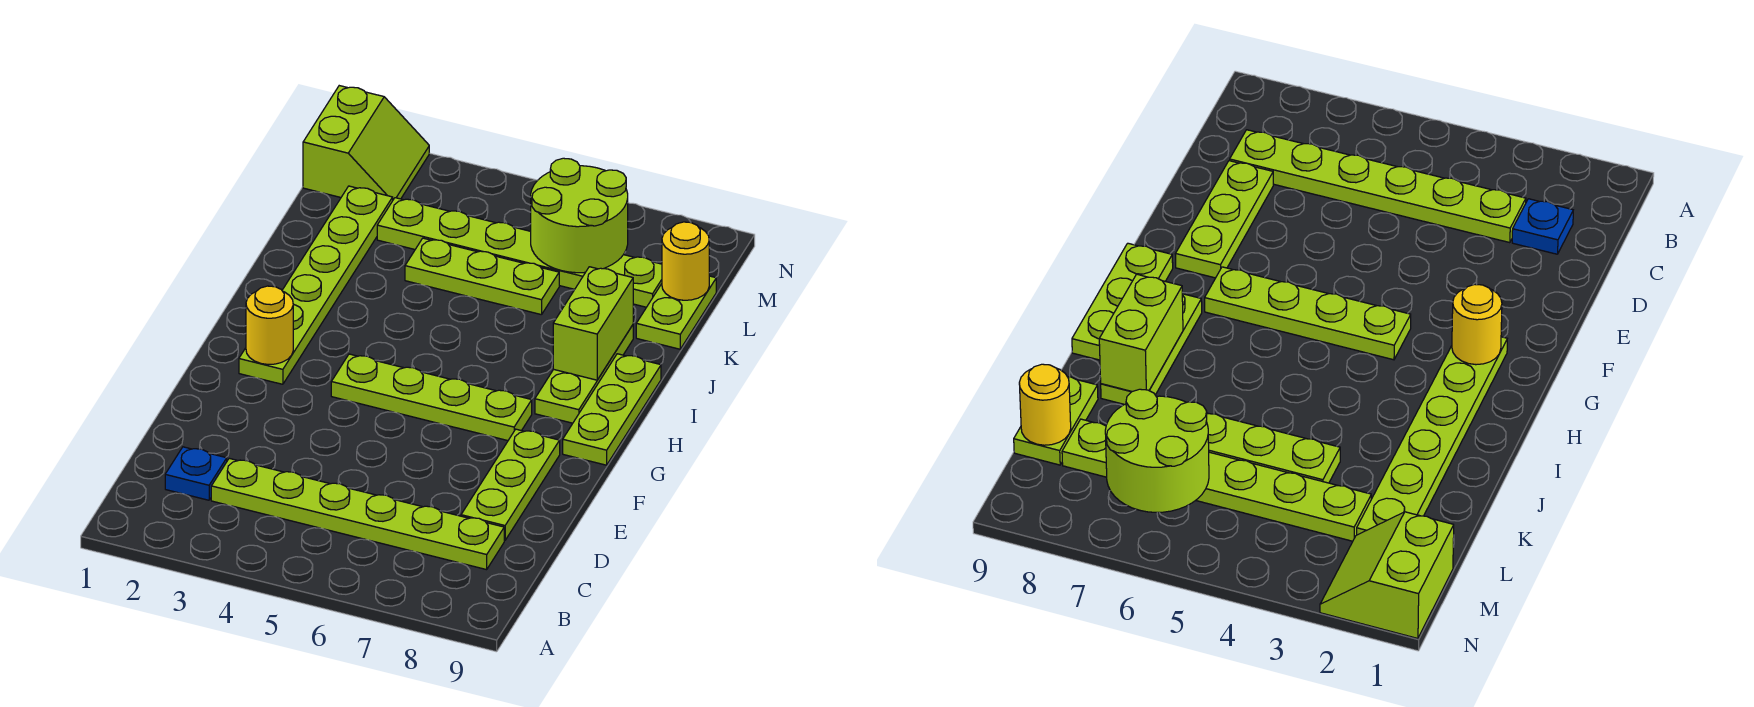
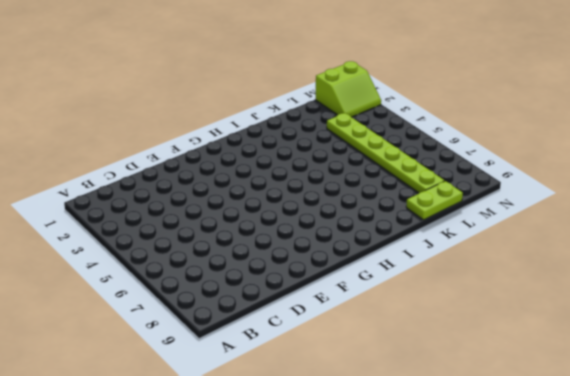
none -> blue plate C2 level 1
none -> lime plate C3:C8 level 1
none -> lime plate D8:F8 level 1

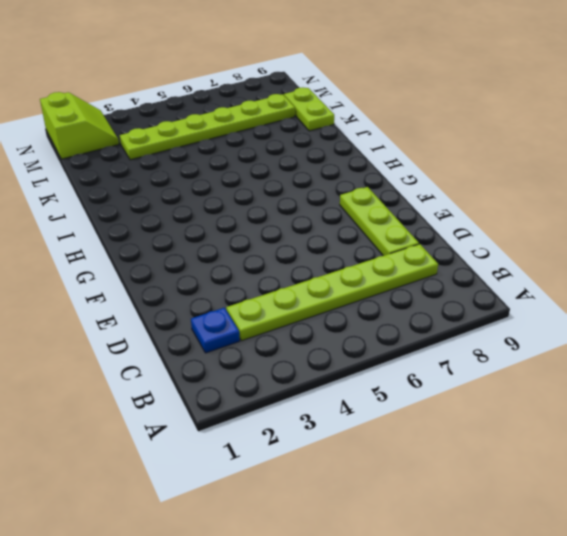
none -> lime plate G2:L2 level 1
none -> lime plate G4:G7 level 1
none -> lime plate G9:I9 level 1

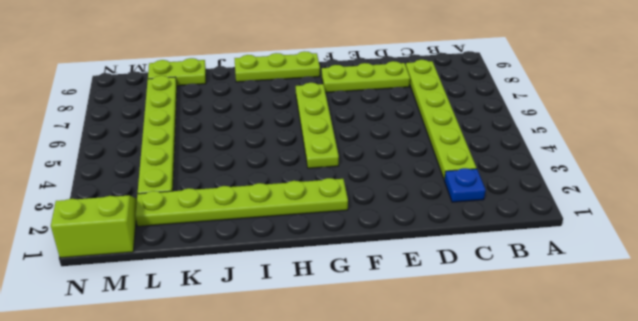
none -> lime plate H8:J8 level 1
none -> lime plate K4:K6 level 1
none -> yellow round brick G2 level 2

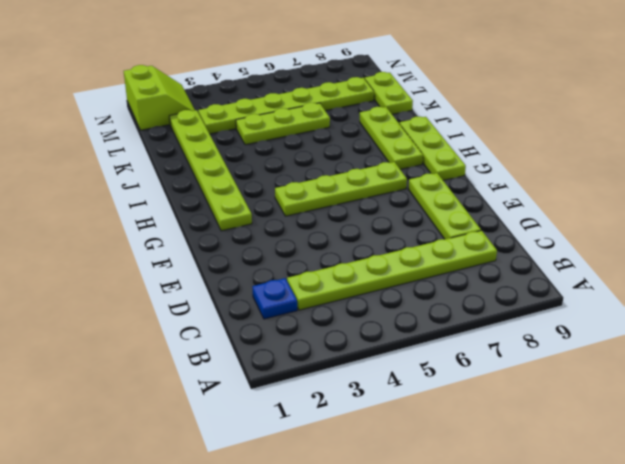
none -> yellow round brick G2 level 2
none -> lime brick I8:J8 level 2
none -> lime round brick L6:M7 level 2

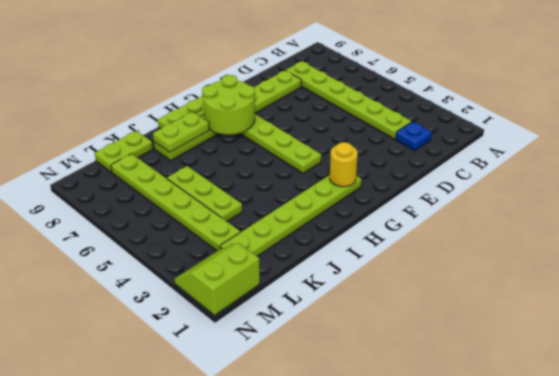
lime round brick G7:H8 level 2 -> lime round brick L6:M7 level 2
lime plate I8:J8 level 2 -> lime brick I8:J8 level 2
none -> yellow round brick L9 level 2

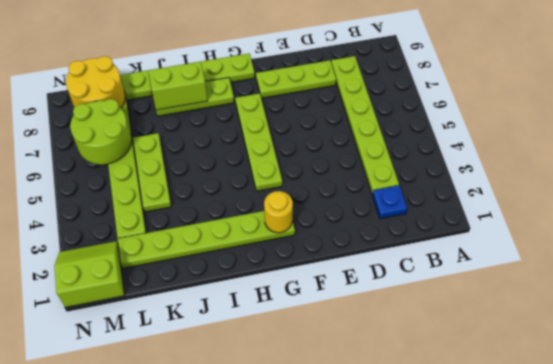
yellow round brick L8:M9 level 2 -> yellow round brick L9 level 2

